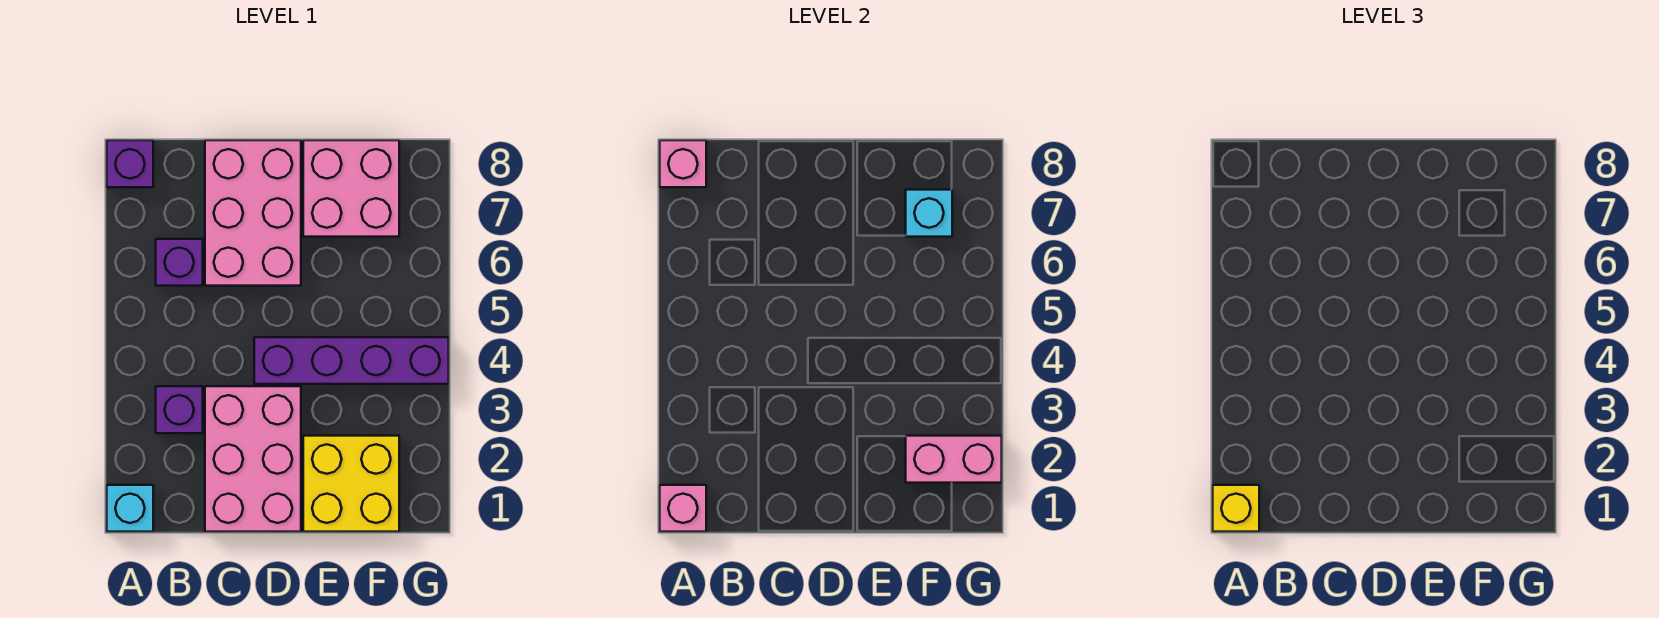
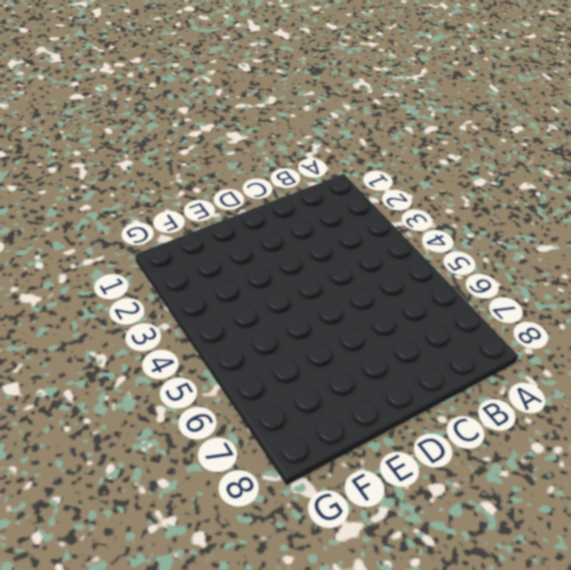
none -> cyan brick A1 level 1
none -> purple brick A8 level 1
none -> purple brick B3 level 1

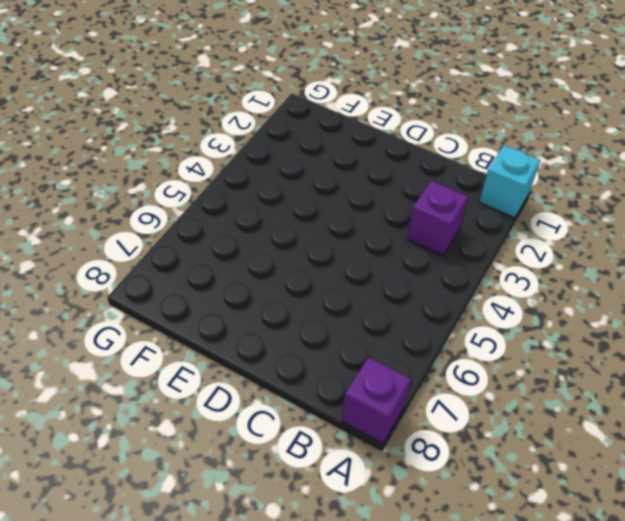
none -> purple brick B6 level 1
none -> pink brick C1:D3 level 1
none -> pink brick C6:D8 level 1

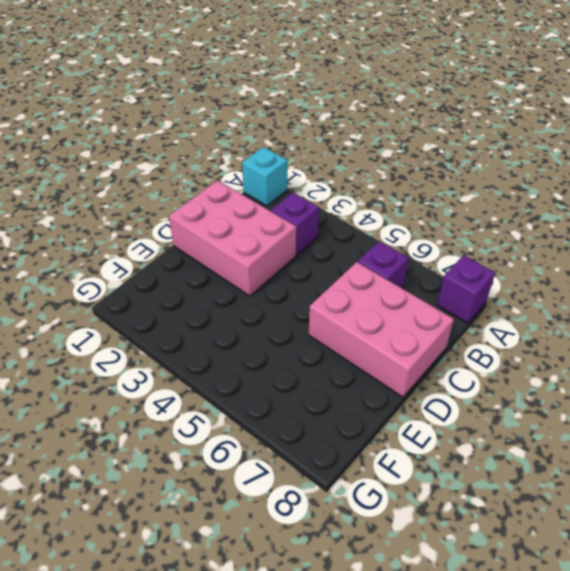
none -> purple brick D4:G4 level 1
none -> yellow brick E1:F2 level 1
none -> pink brick E7:F8 level 1

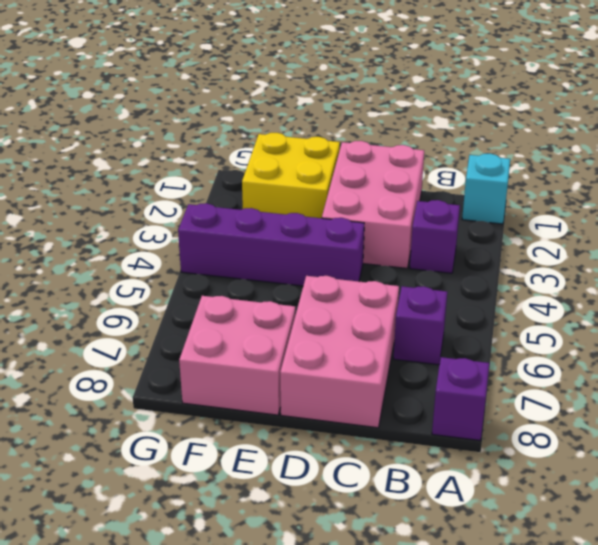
none -> pink brick A1 level 2
none -> pink brick A8 level 2
none -> pink brick F2:G2 level 2

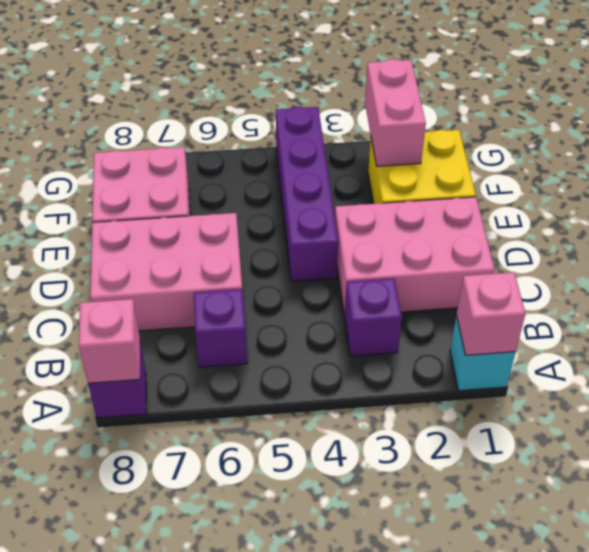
none -> cyan brick F7 level 2
none -> yellow brick A1 level 3

